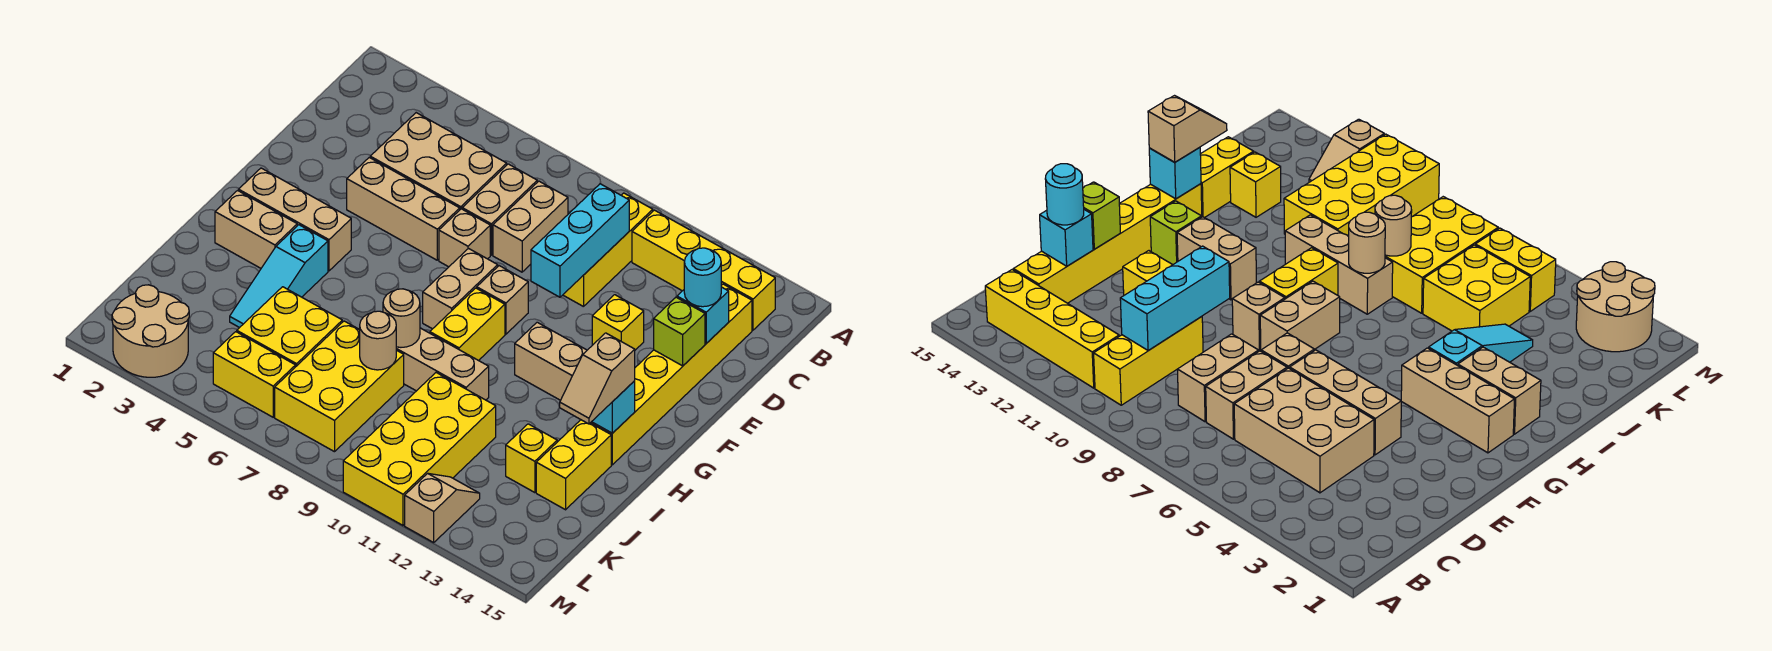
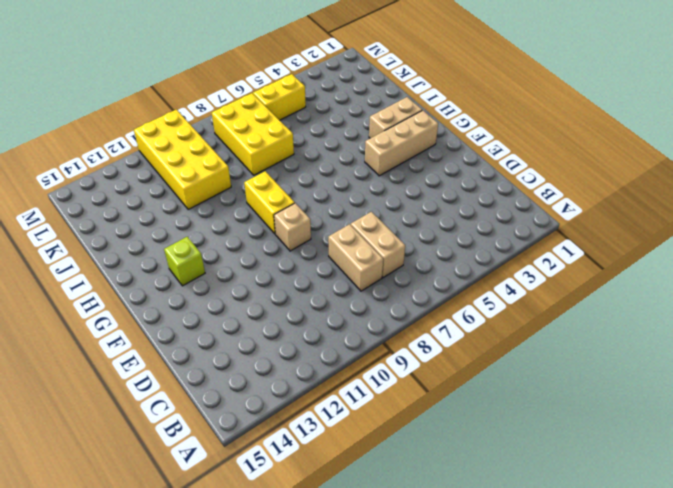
none -> yellow brick B10:D10 level 1
none -> yellow brick B11:B14 level 1
none -> tan brick C4:D6 level 1
none -> yellow brick C14:H14 level 1

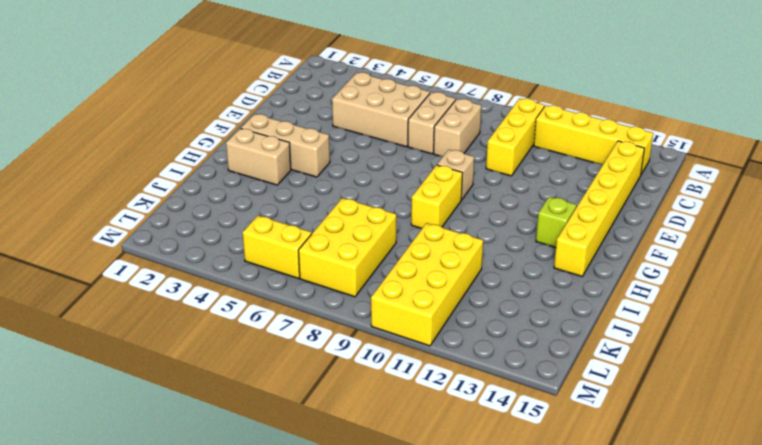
none -> tan brick E4:E6 level 1
none -> tan brick E7 level 1
none -> yellow brick E12 level 1
none -> tan brick F8:G8 level 1

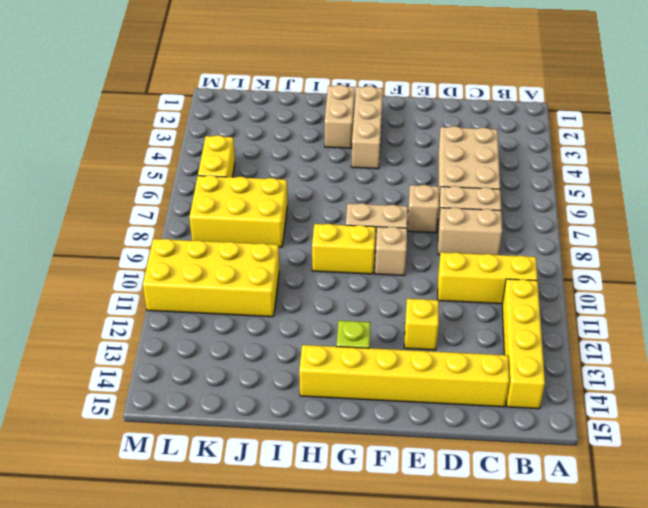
none -> tan brick E4:E6 level 1
none -> tan brick G11:G12 level 1
none -> cyan slope H4:J4 level 1 top H
none -> tan brick I8:I10 level 1

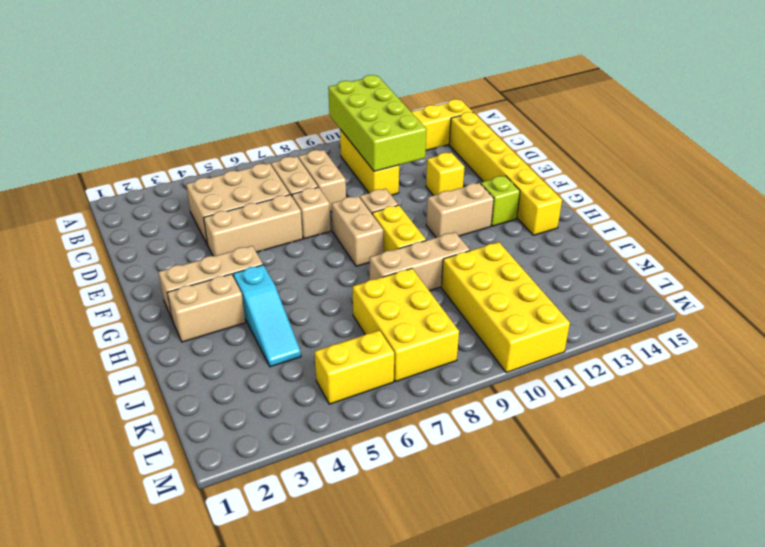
lime brick A10:D11 level 2 -> cyan brick C10:E10 level 2
none -> yellow brick I14:J14 level 1
none -> yellow brick J5:K6 level 1
none -> yellow brick J13 level 1
none -> tan round brick L2:M3 level 1

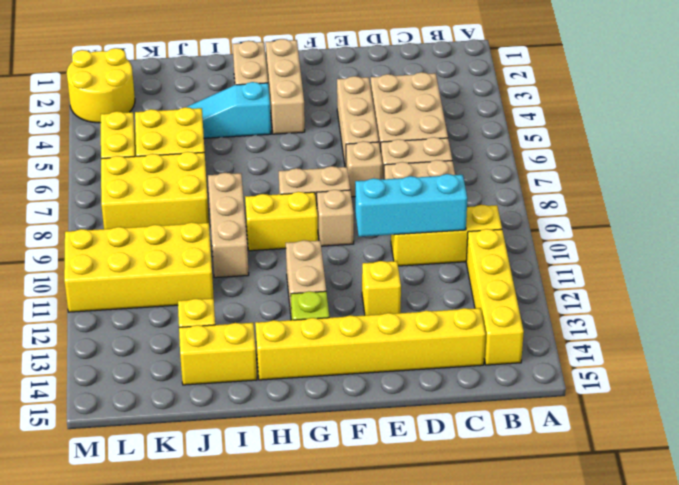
yellow round brick L2:M3 level 1 -> tan round brick L2:M3 level 1
none -> tan slope L12:M12 level 1 top M
none -> cyan brick D14 level 2
none -> lime brick E14 level 2
none -> cyan brick H14 level 2

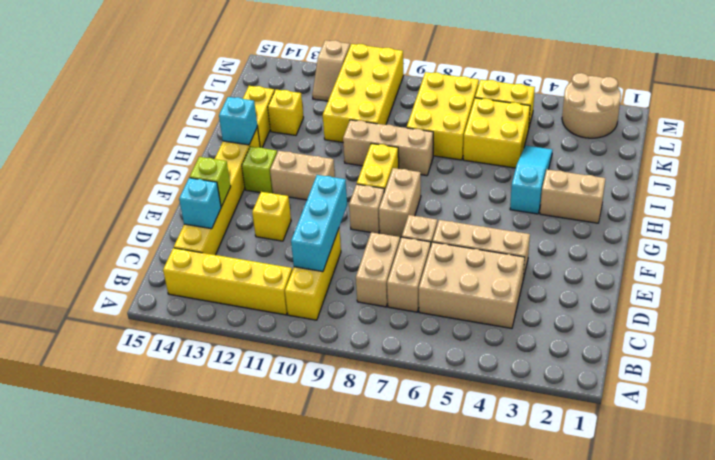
none -> tan brick G2:G4 level 1
none -> tan round brick I8 level 2
none -> tan round brick J8 level 2
none -> cyan round brick D14 level 3

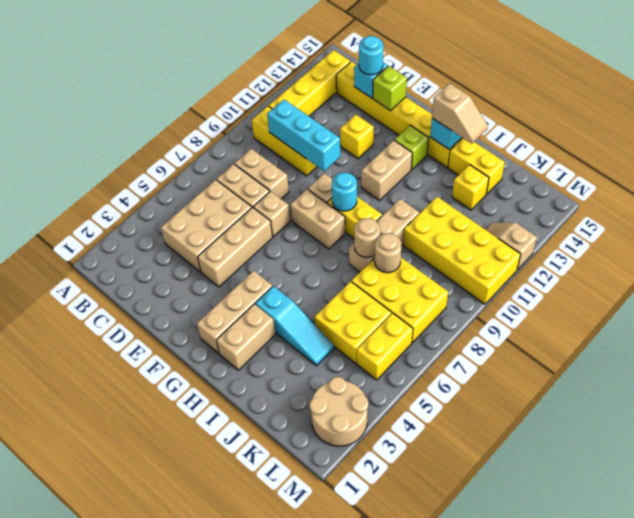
cyan round brick G9 level 2 -> none

